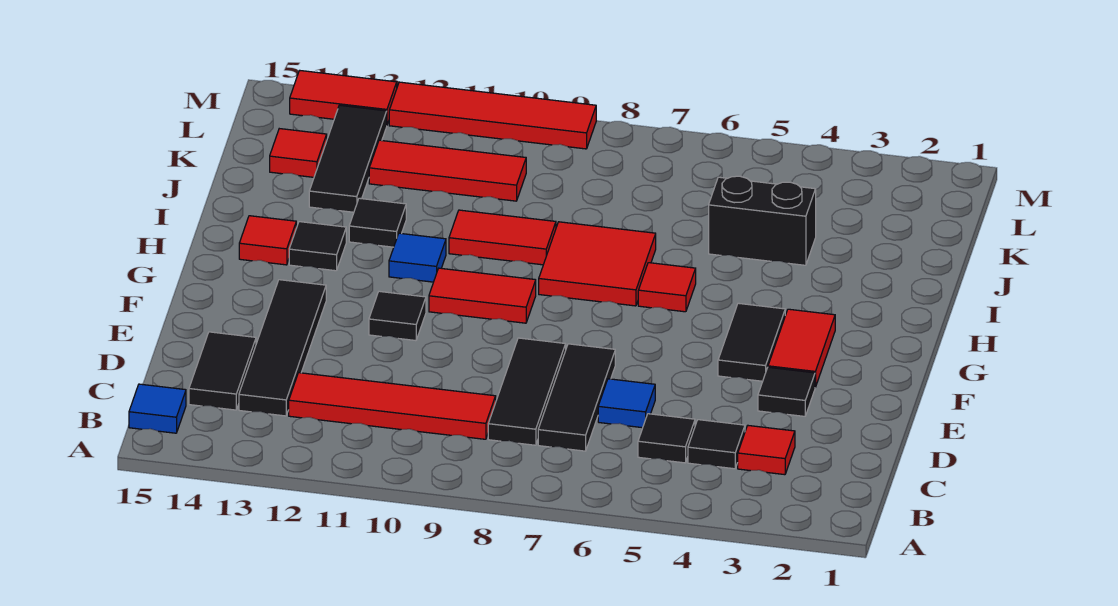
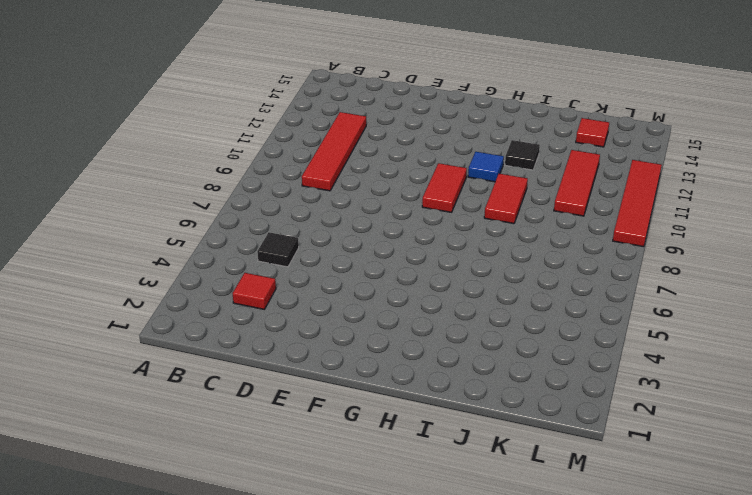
none -> blue tile B15 level 1
none -> black tile C4 level 1
none -> black tile C7:E7 level 1

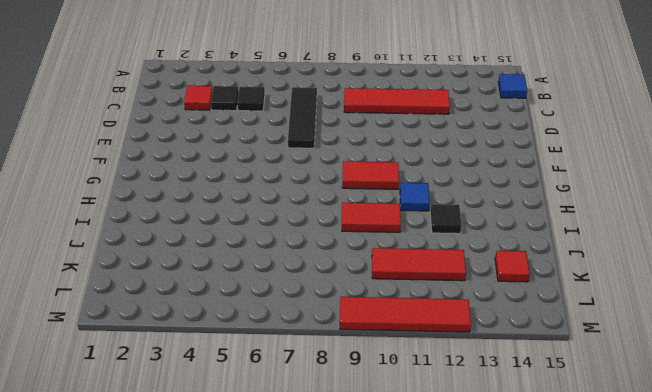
none -> black tile C8:E8 level 1
none -> black tile C13:F13 level 1
none -> black tile C14:D14 level 1

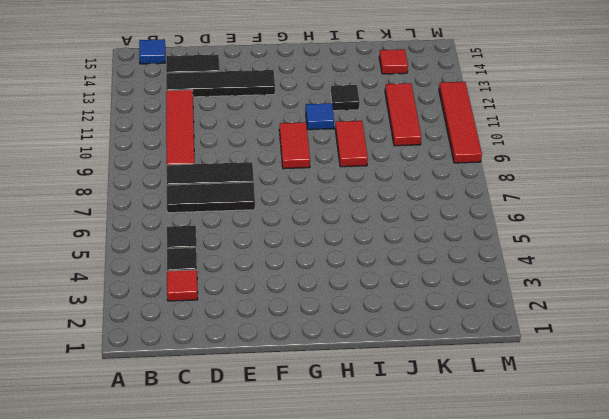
none -> blue tile D6 level 1
none -> black tile E3 level 1
none -> red tile F3:G3 level 1

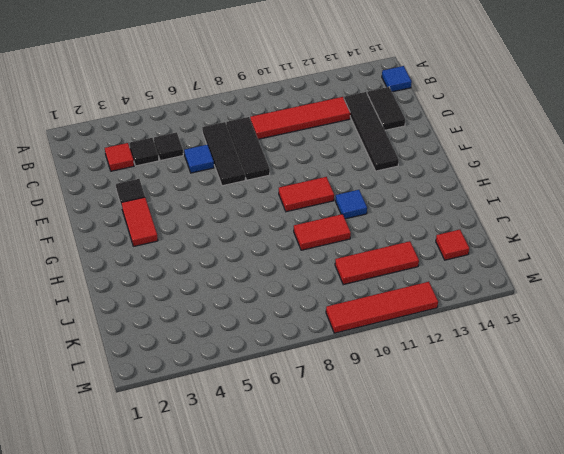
none -> black tile F4:G4 level 1
none -> black tile F11 level 1
none -> red tile H6 level 1

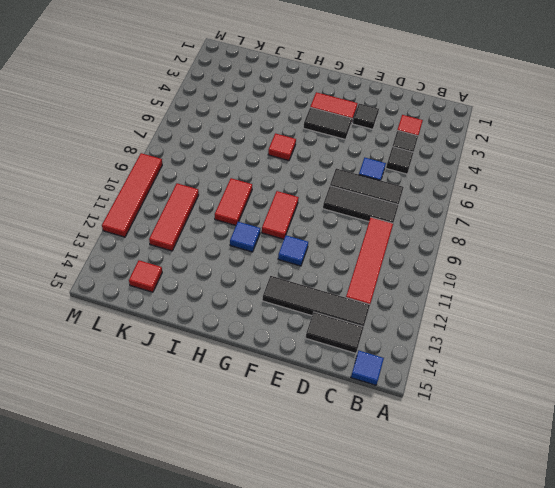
blue tile F11 level 1 -> black tile F11 level 1
none -> red tile H7:I8 level 1
none -> black tile H13 level 1
none -> red tile H14 level 1

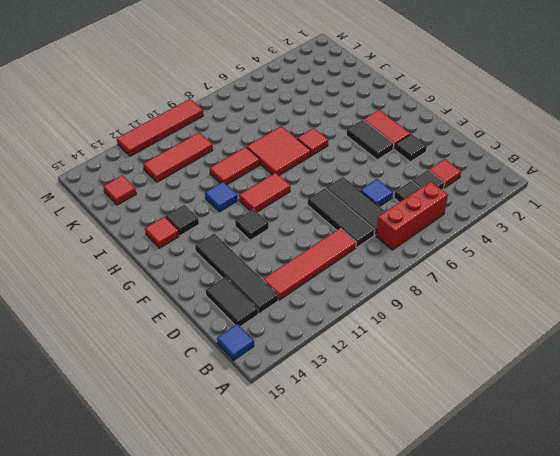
red brick B5:B7 level 1 -> none
none -> black tile I12 level 1
none -> black brick J4:J5 level 1
none -> black tile J13:L13 level 1

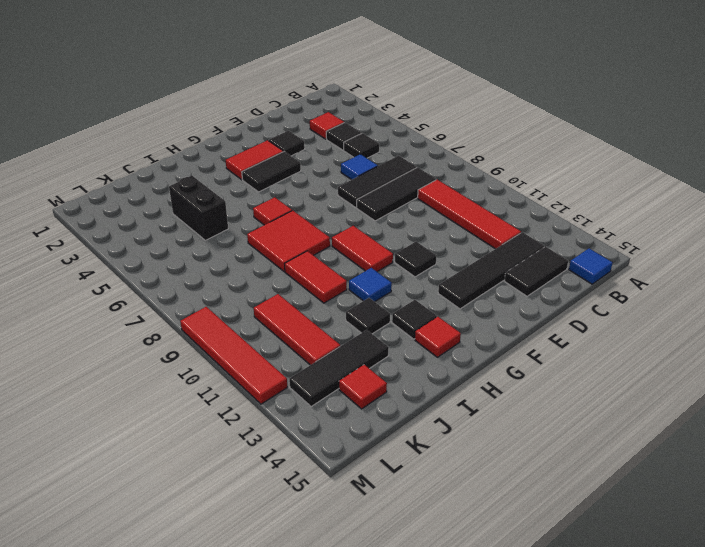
none -> red tile M13:M14 level 1

